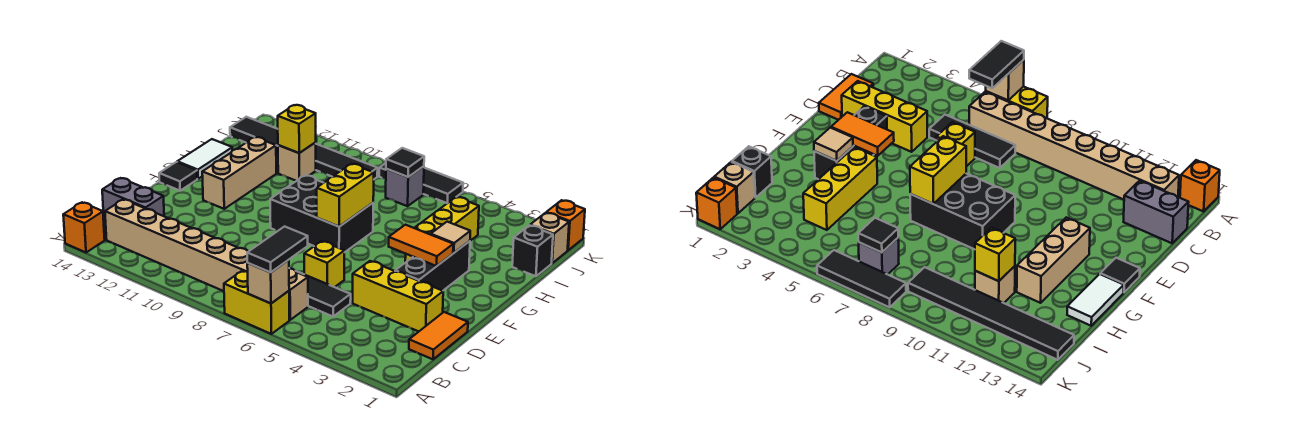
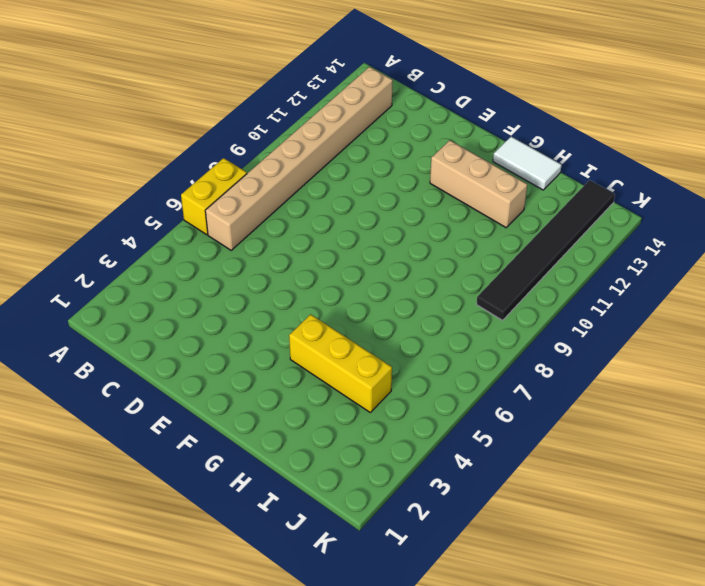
none -> orange brick A14 level 1
none -> orange tile C1:D1 level 1
none -> black tile C5:C7 level 1

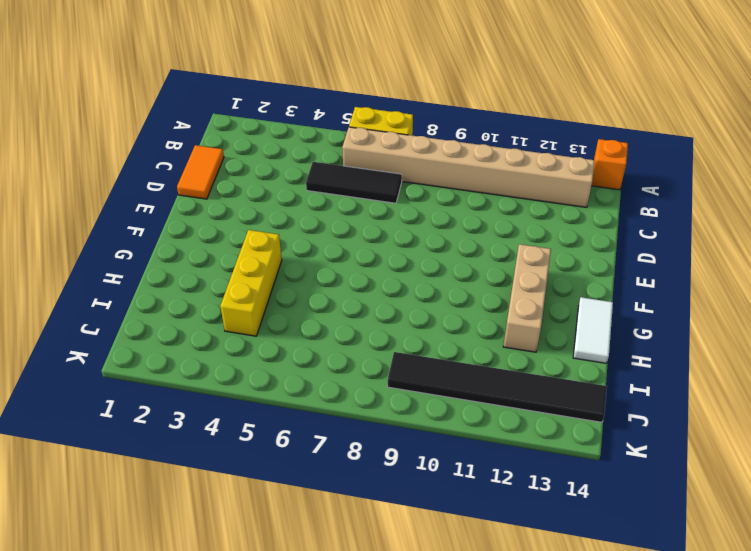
none -> grey brick C13:C14 level 1
none -> yellow brick D2:D4 level 1
none -> yellow brick D6 level 1

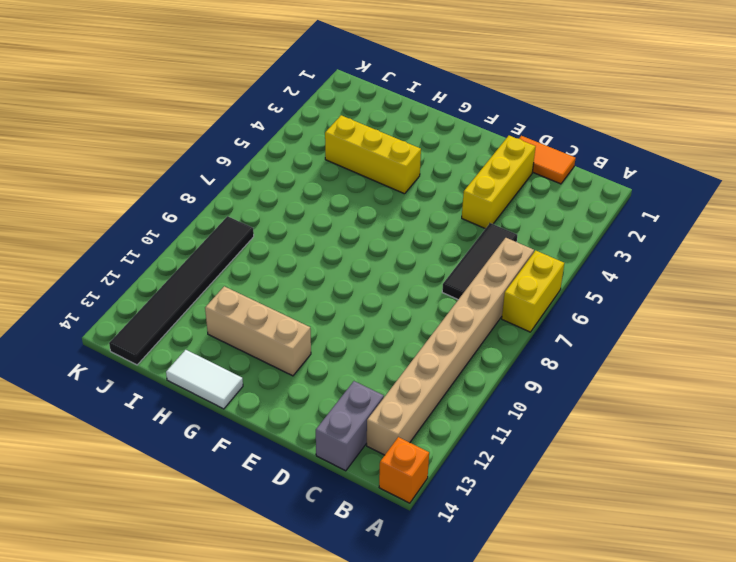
none -> yellow brick D6 level 1
none -> black brick E3:G3 level 1
none -> black brick F7:G9 level 1

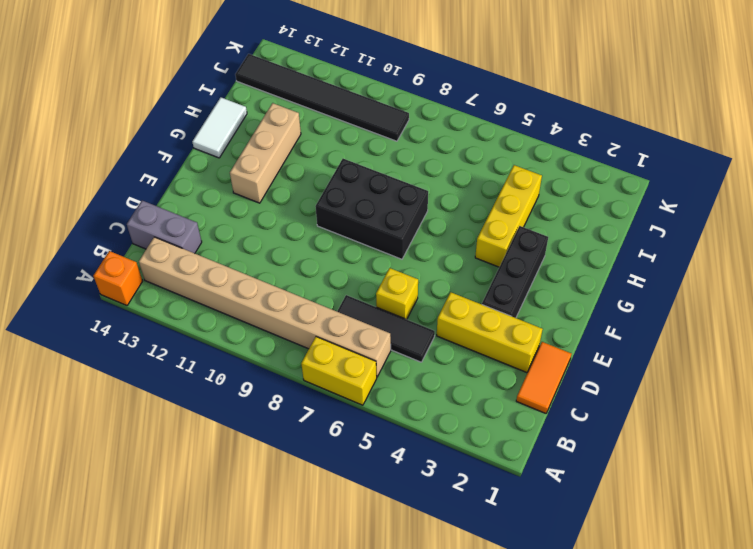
none -> black tile F14 level 1
none -> black brick I1 level 1
none -> tan brick I11 level 1

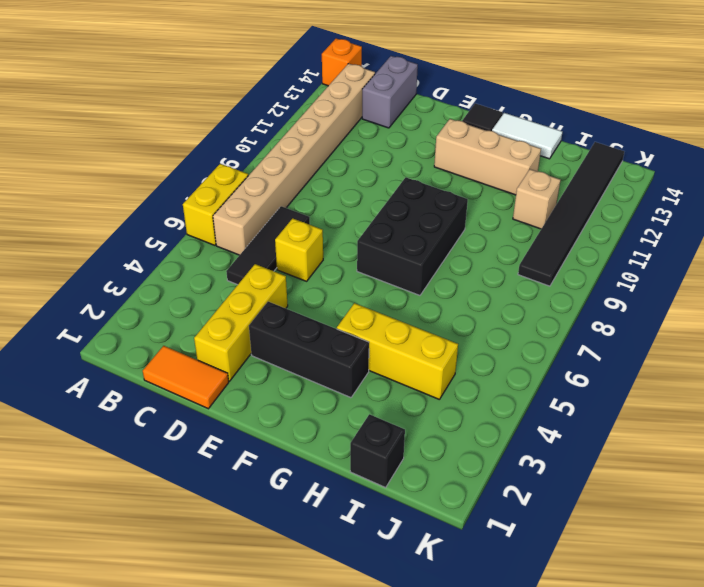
none -> tan brick J1 level 1
none -> grey brick J7 level 1
none -> orange brick K1 level 1

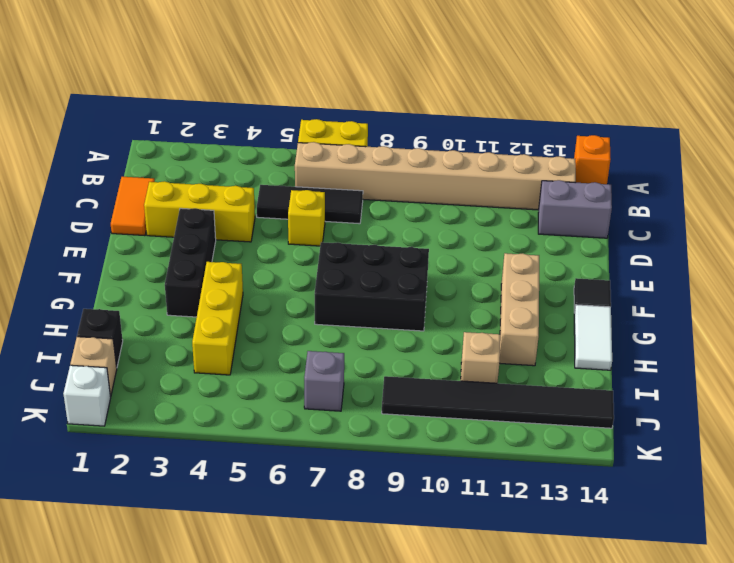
white brick K1 level 1 -> orange brick K1 level 1
none -> black tile K6:K8 level 1
none -> tan brick A6 level 2
none -> orange tile F3:F4 level 2

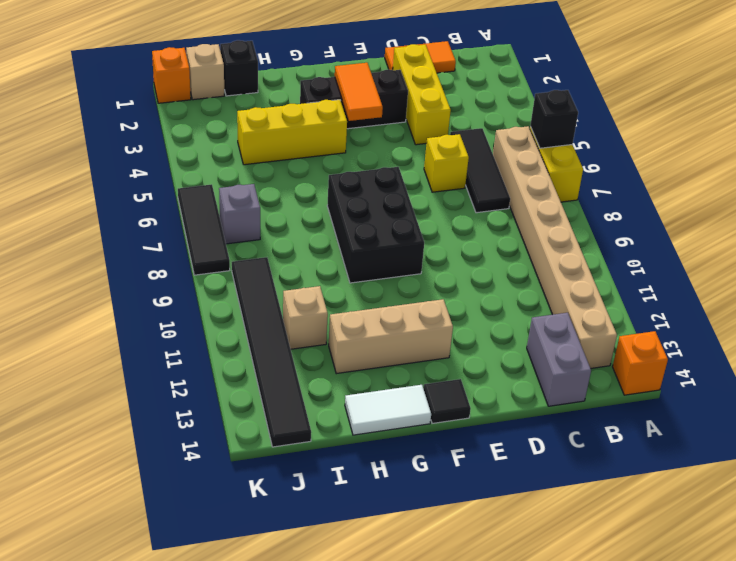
black brick A6 level 2 -> tan brick A6 level 2
none -> yellow brick F7:G7 level 2
none -> tan tile G3 level 2
none -> yellow brick I11 level 2

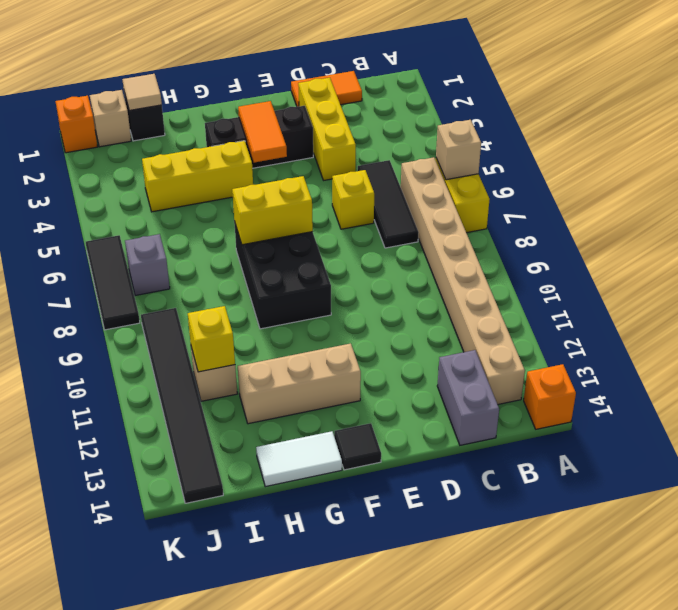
tan tile I1 level 2 -> tan tile G3 level 2
none -> black tile J7 level 2
none -> black tile A6:B6 level 3

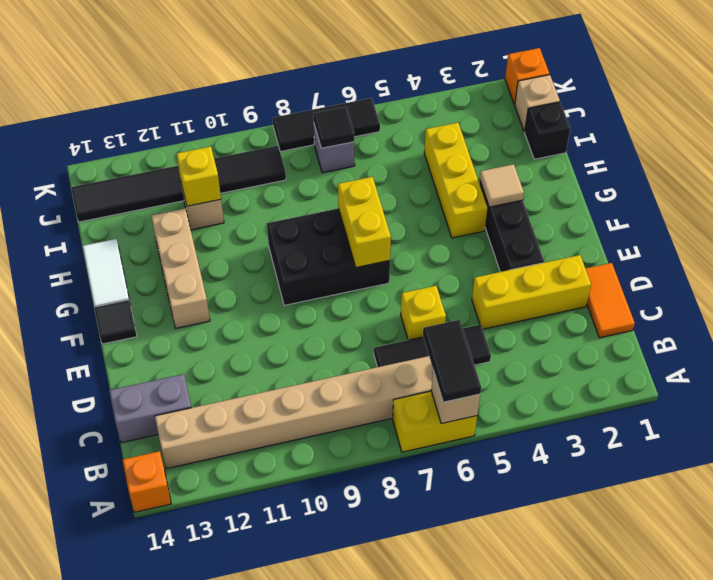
none -> orange tile F3:F4 level 2

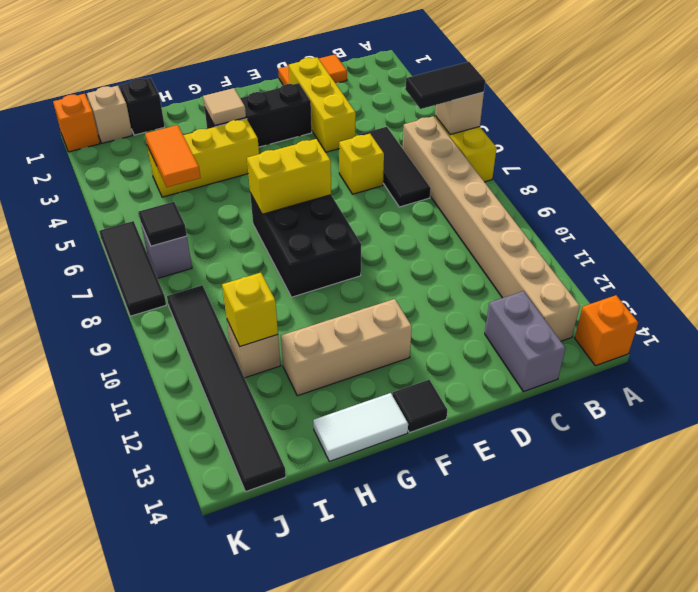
orange tile I4:I5 level 2 -> orange tile F3:F4 level 2

